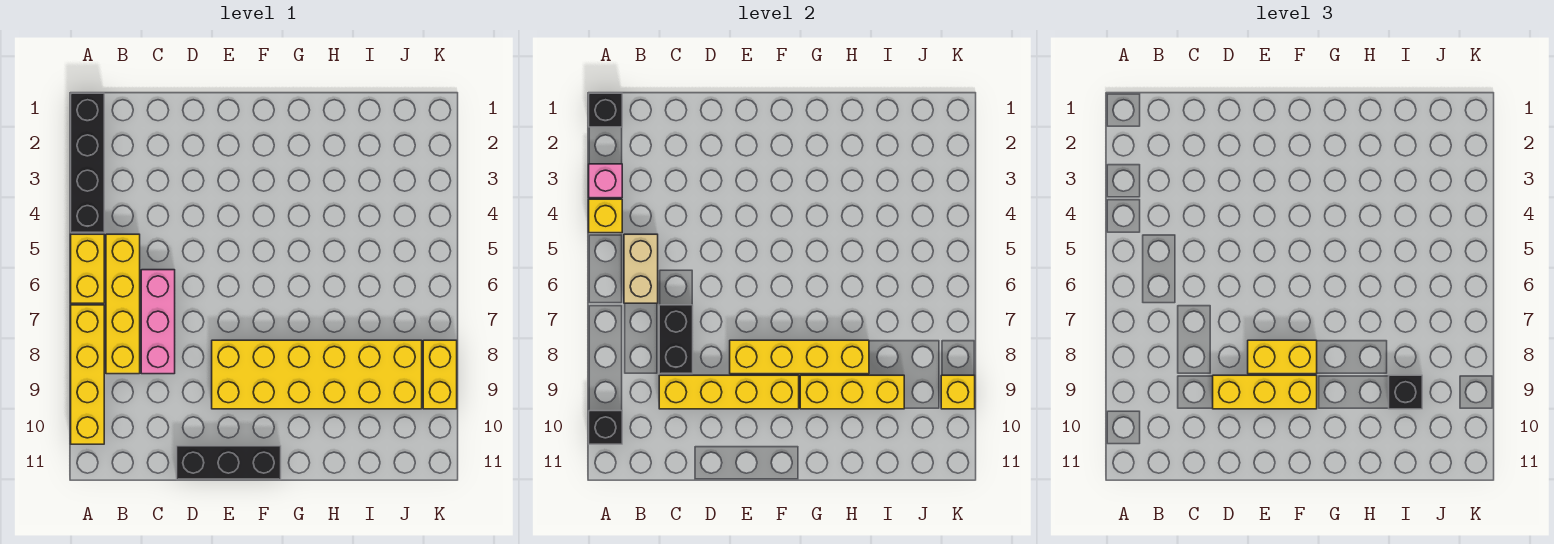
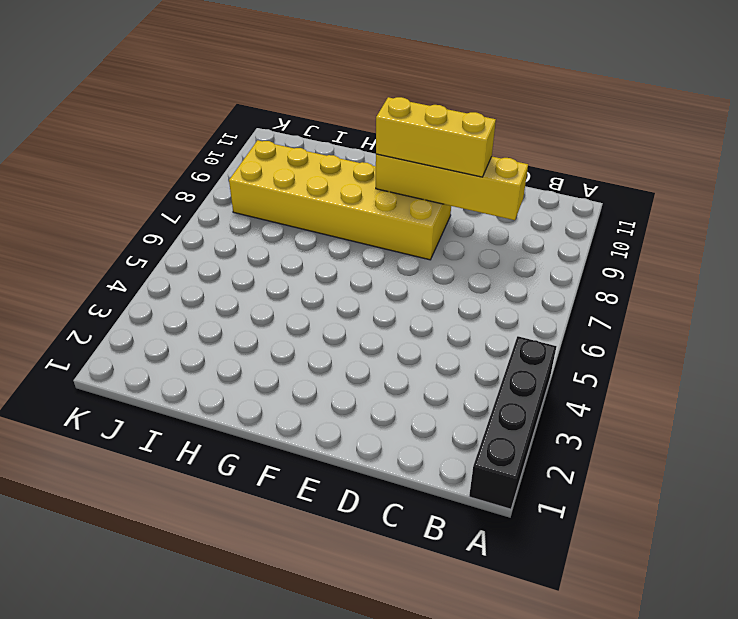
none -> yellow brick A5:A6 level 1
none -> yellow brick A7:A10 level 1
none -> yellow brick B5:B8 level 1

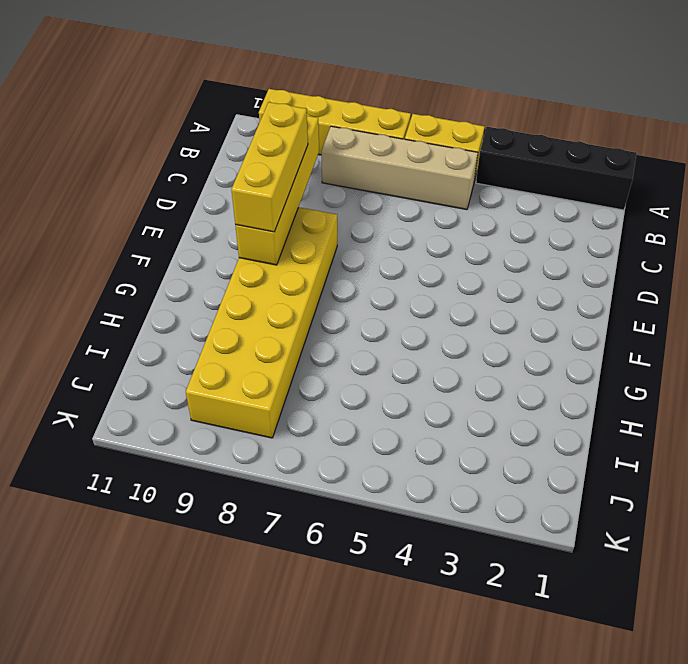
tan brick B5:B8 level 1 -> yellow brick B5:B8 level 1
none -> pink brick C6:C8 level 1
none -> black brick D11:F11 level 1
none -> yellow brick K8:K9 level 1

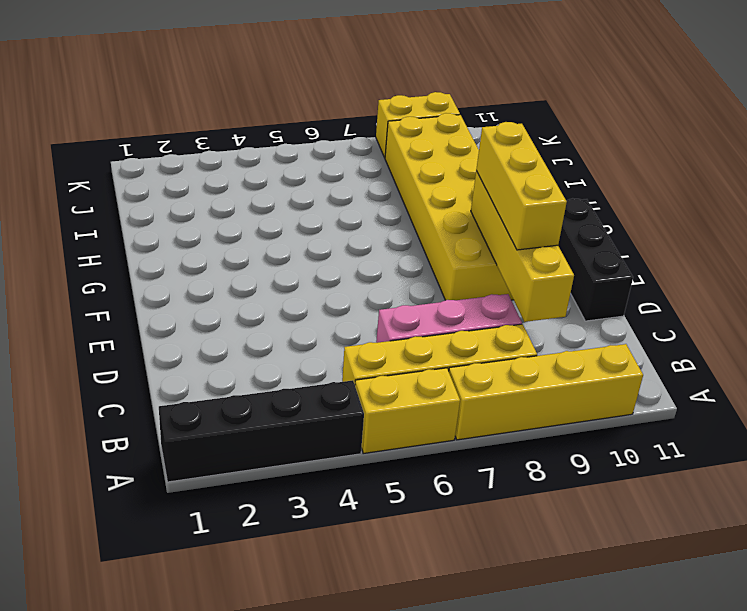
none -> black brick A1 level 2
none -> pink brick A3 level 2
none -> yellow brick A4 level 2

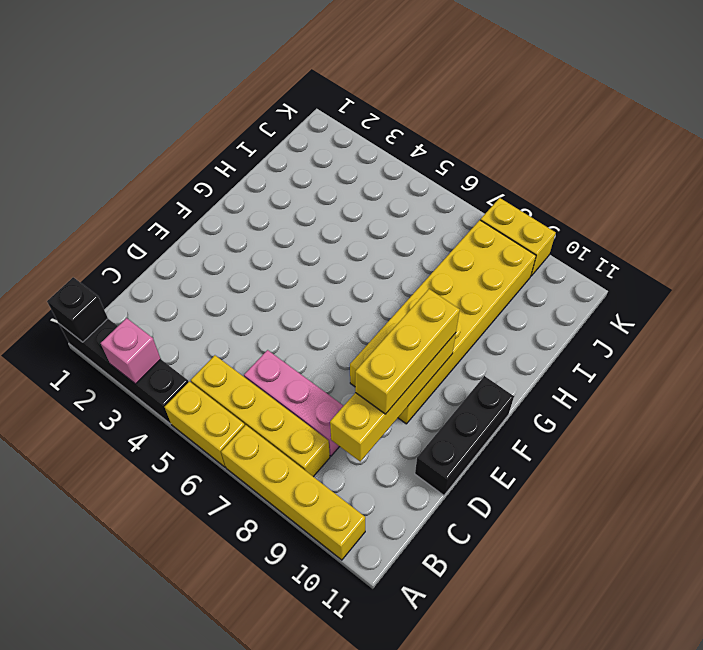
none -> yellow brick A4 level 2
none -> black brick A10 level 2
none -> tan brick B5:B6 level 2

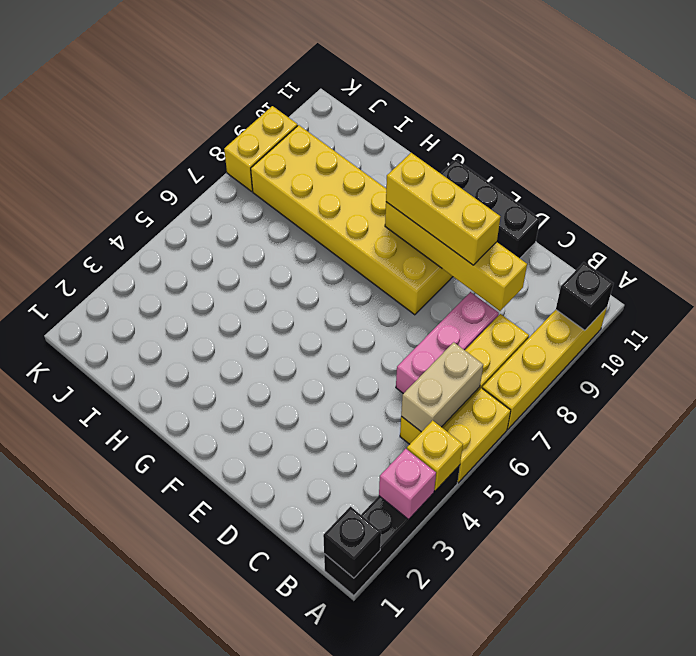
none -> black brick C7:C8 level 2
none -> yellow brick E8:H8 level 2
none -> yellow brick G9:I9 level 2

